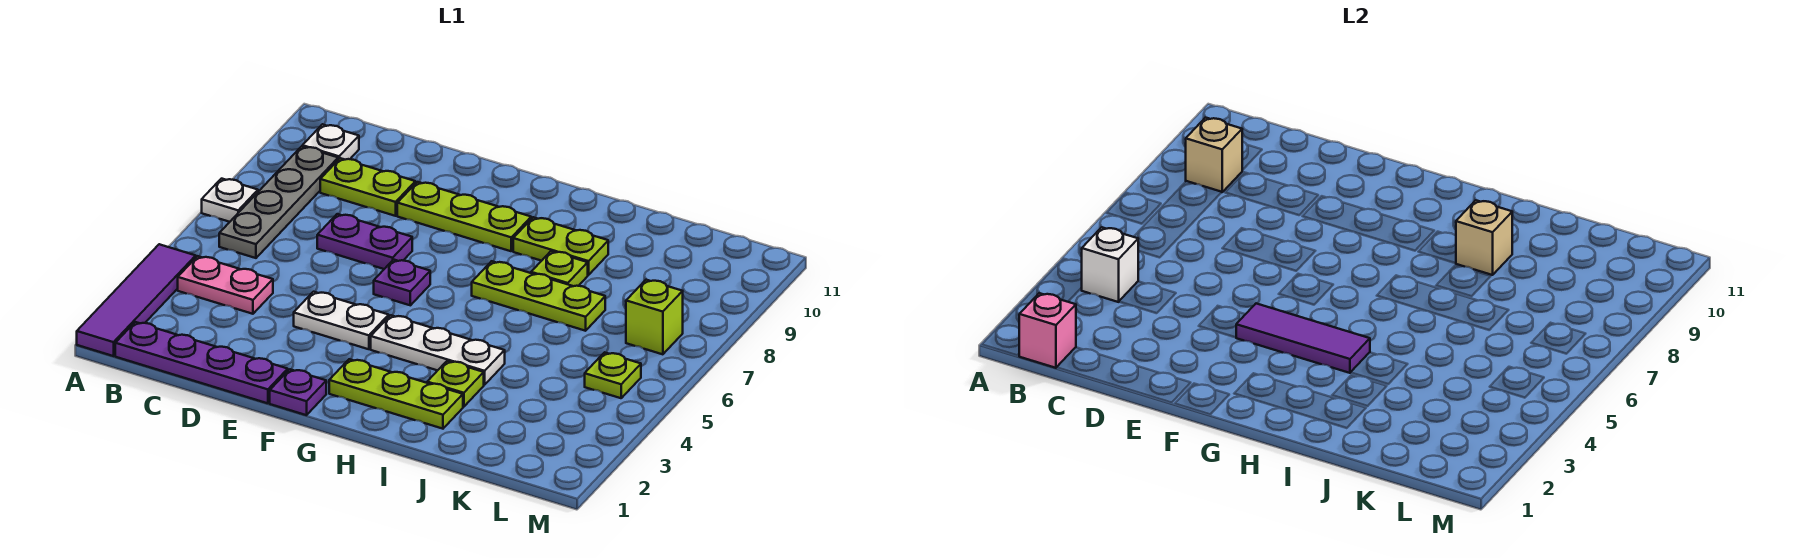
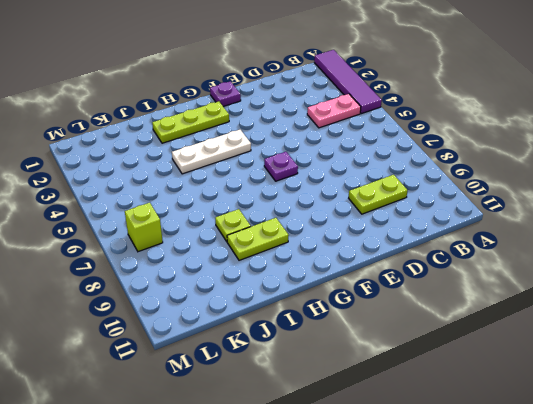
none -> white plate A7 level 1
none -> purple plate B1:E1 level 1
none -> grey plate B6:B9 level 1

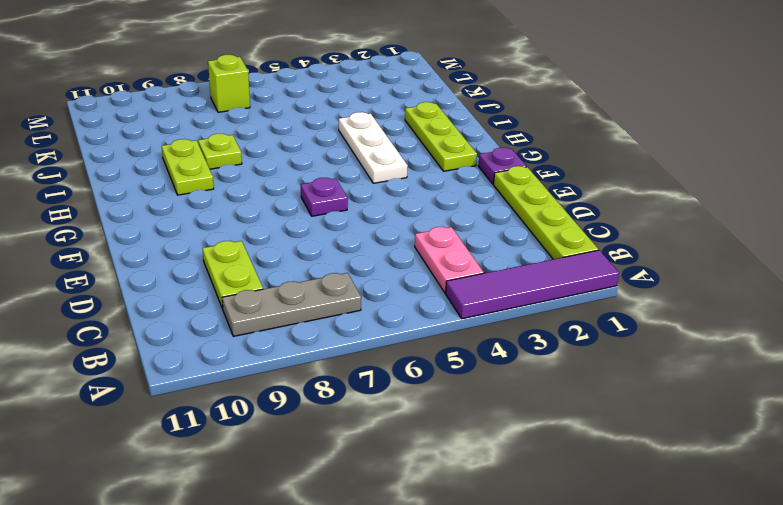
lime plate B1:E1 level 1 -> purple plate B1:E1 level 1
grey plate B7:B9 level 1 -> grey plate B6:B9 level 1
none -> white plate A7 level 1
none -> white plate B10 level 1
none -> purple plate D7:E7 level 1

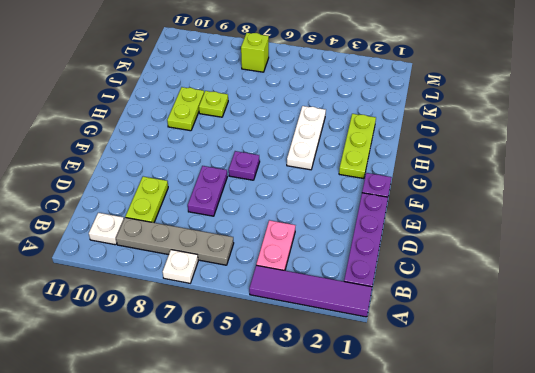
none -> white plate E4:F4 level 1
none -> lime plate E9:G9 level 1
none -> lime plate H7:J7 level 1

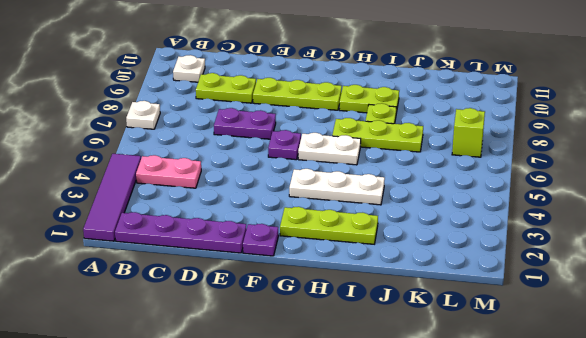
white plate G6:H6 level 1 -> white plate E4:F4 level 1
none -> grey plate B6:B9 level 1
none -> lime plate I3 level 1
none -> lime plate L5 level 1

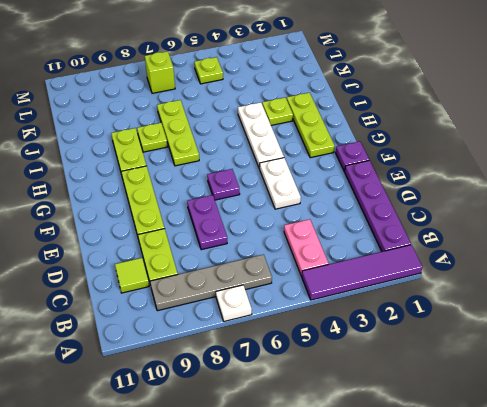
lime tile C10 level 1 -> none
none -> white plate B10 level 1
none -> pink brick B1 level 2
none -> white brick B4 level 2

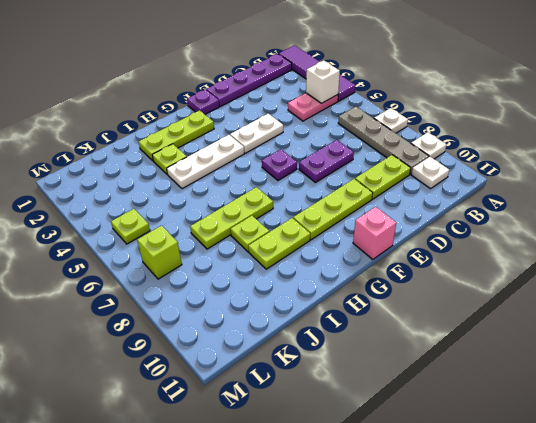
white plate A9 level 1 -> none
pink brick F11 level 1 -> pink brick B1 level 2
none -> tan brick B9 level 2
none -> purple tile F4:H4 level 2
none -> tan brick I9 level 2

